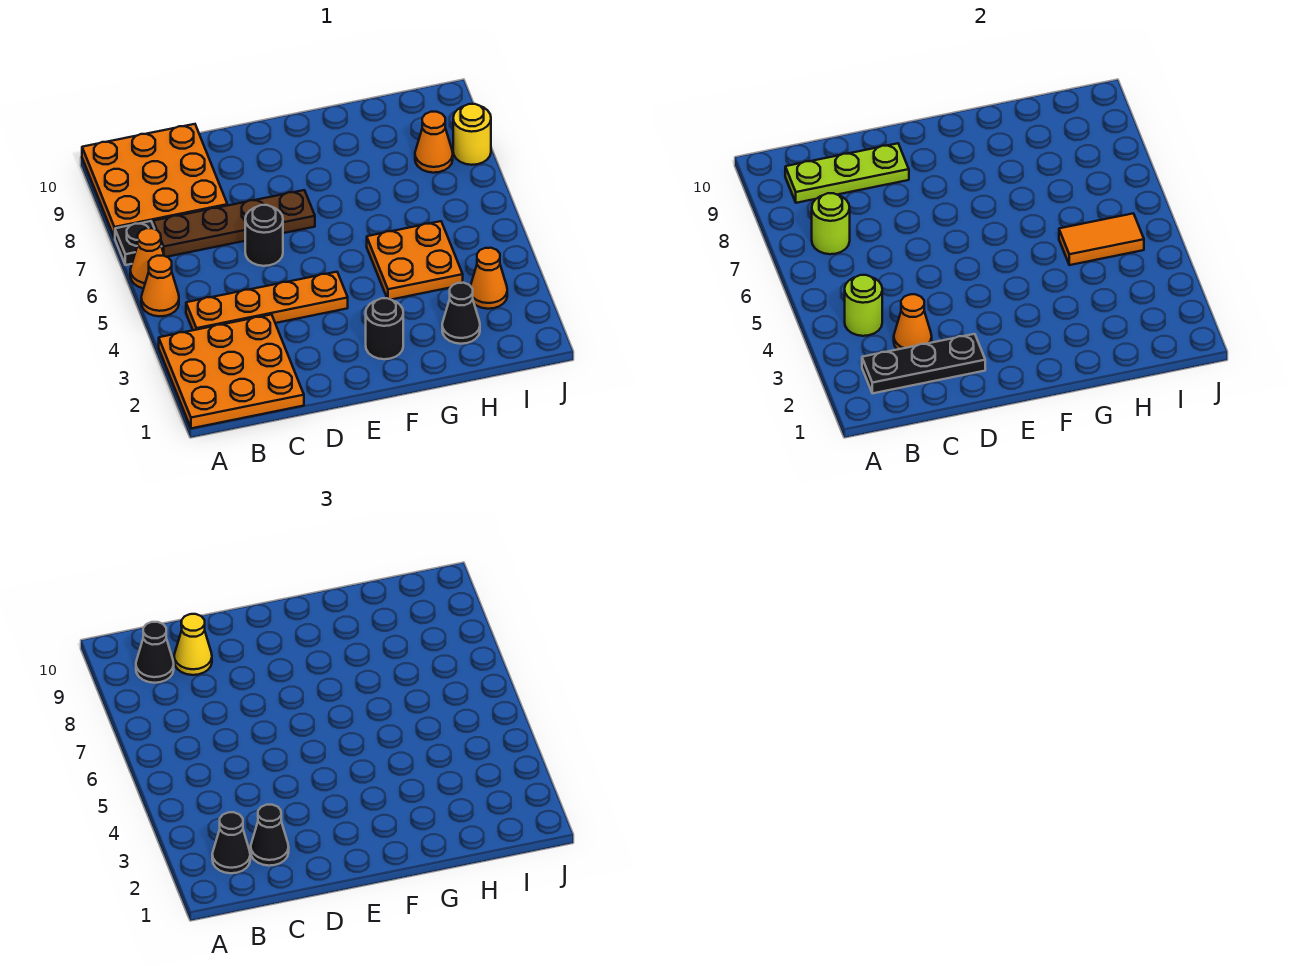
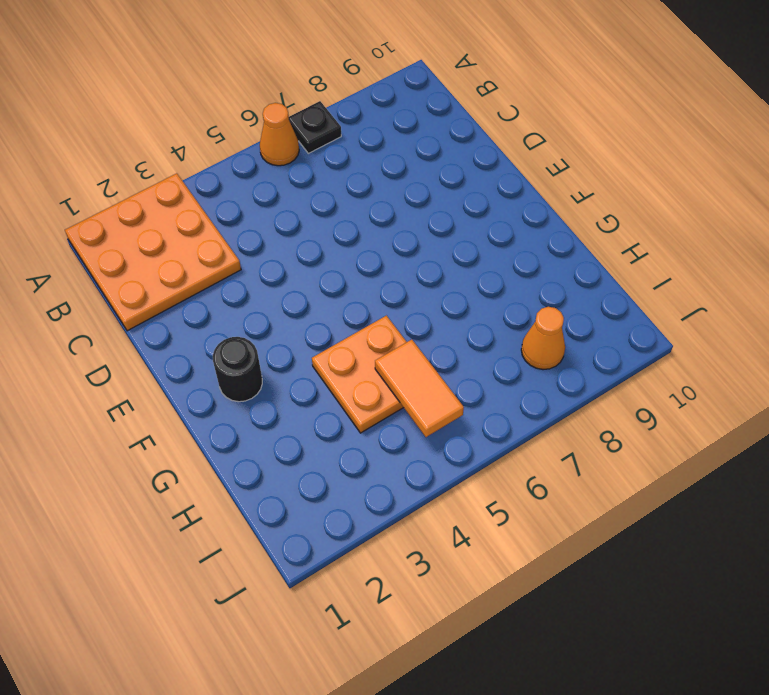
none -> orange cone A5 level 1
none -> orange plate A8:C10 level 1
none -> orange plate B4:E4 level 1

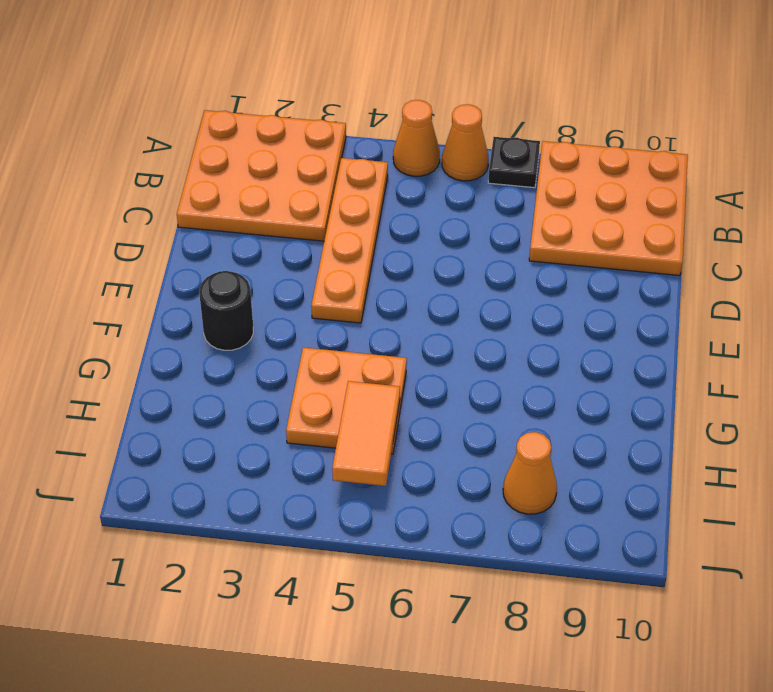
none -> brown plate B7:E7 level 1
none -> black round brick D6 level 1
none -> black cone H2 level 1

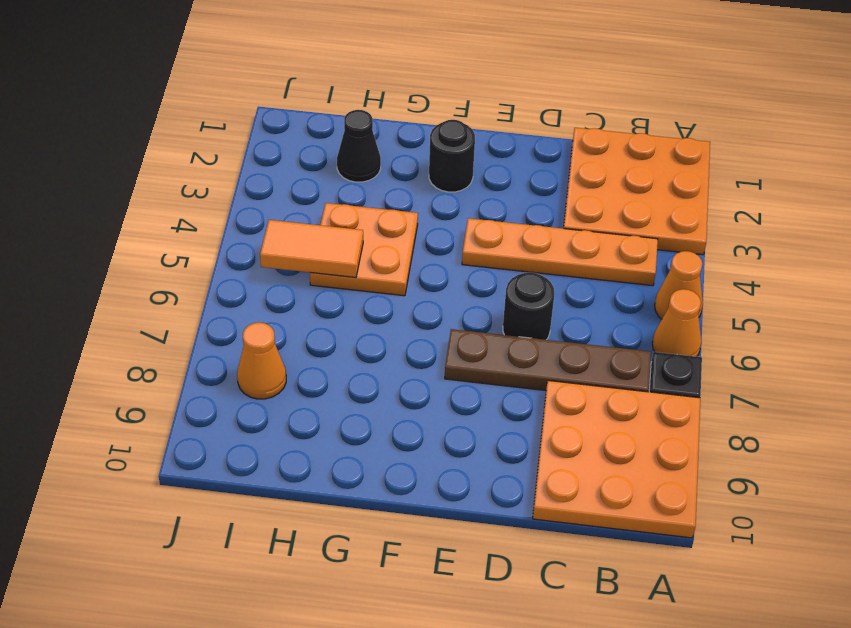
none -> orange cone I3 level 1
none -> yellow round brick J8 level 1
none -> black plate B2:D2 level 2

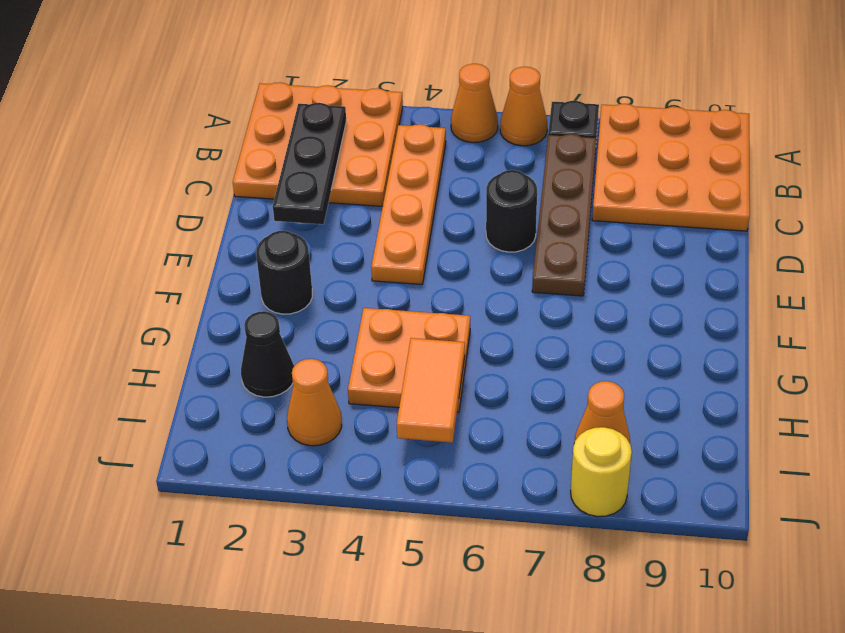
none -> lime round brick B4 level 2
none -> lime round brick B7 level 2
none -> lime plate B9:D9 level 2

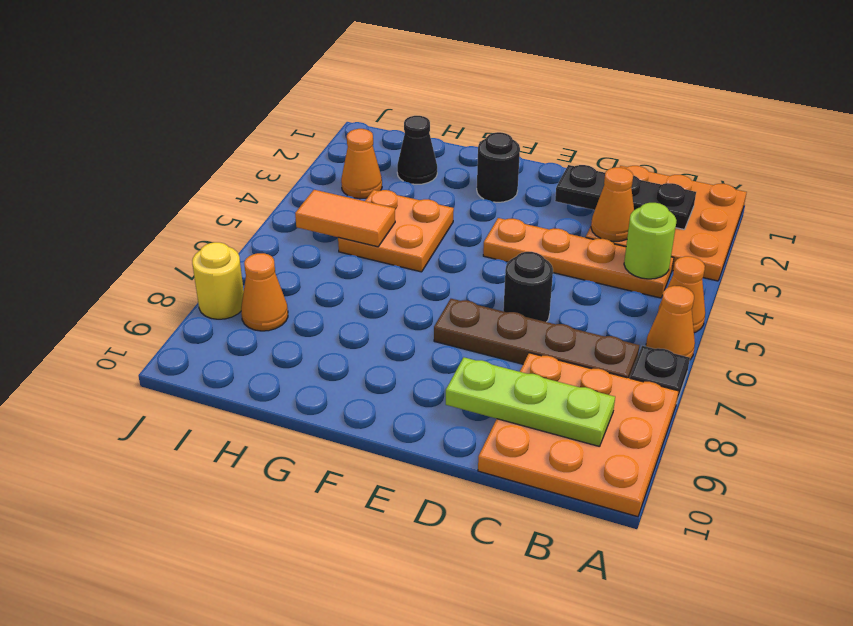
none -> lime round brick B7 level 2
none -> black cone B2 level 3
none -> black cone B9 level 3

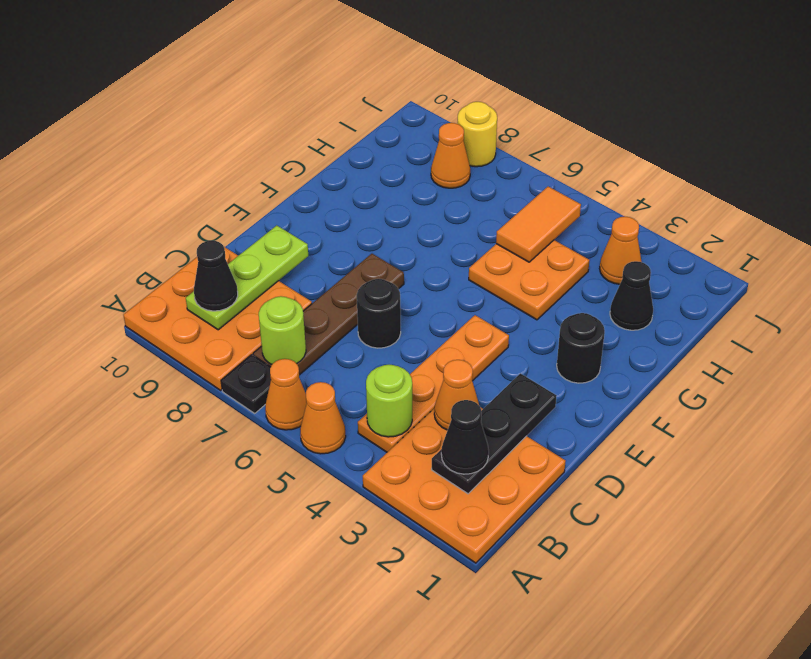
none -> black cone C2 level 3
none -> yellow cone C9 level 3

